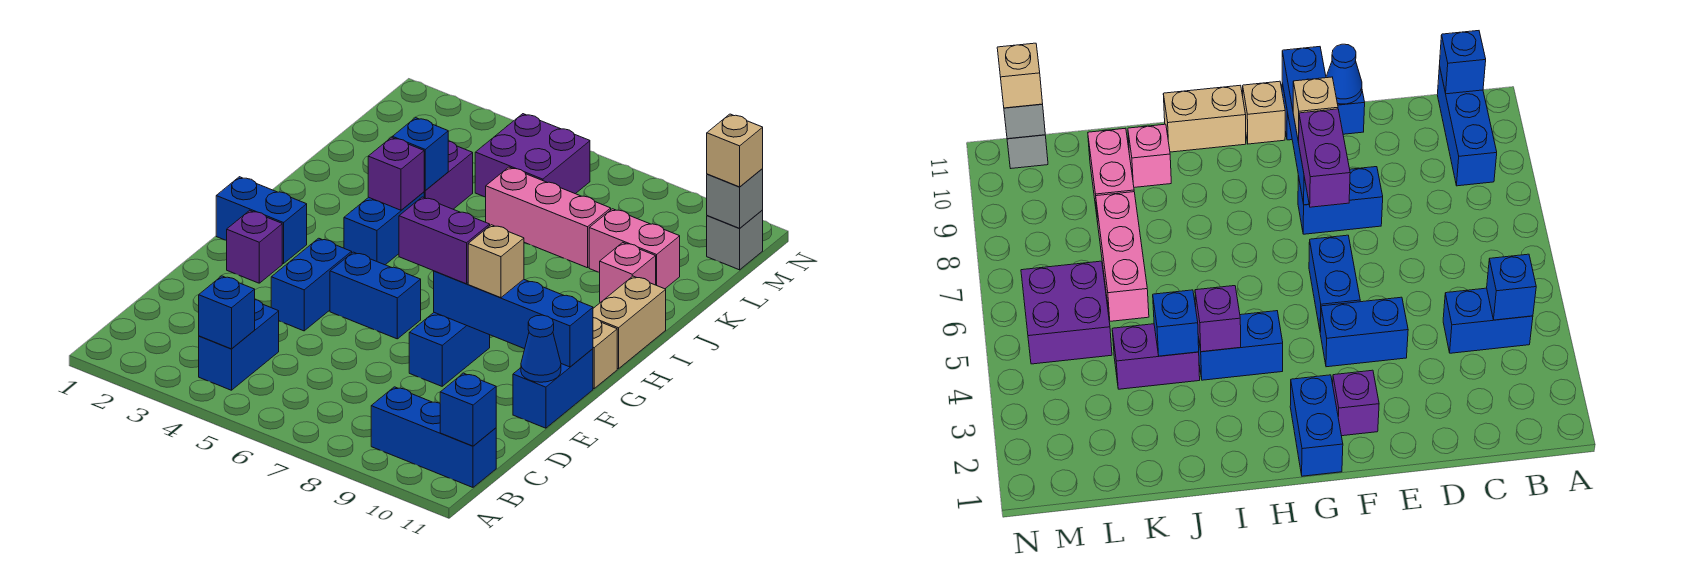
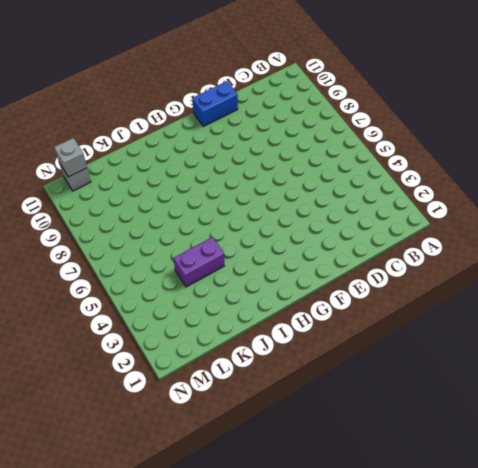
none -> blue brick B4:C4 level 1
none -> blue brick B9:B11 level 1
none -> blue brick E4:F4 level 1

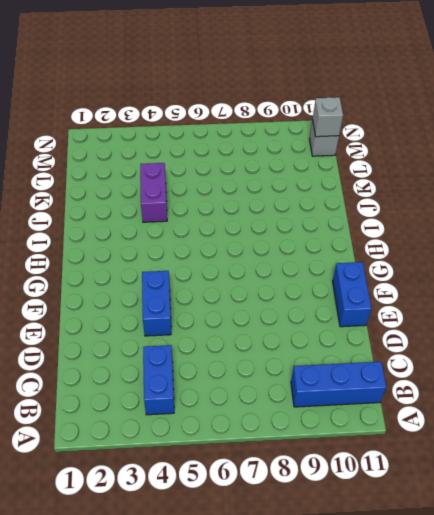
none -> blue brick E8:F8 level 1
none -> purple brick F2 level 1
none -> blue brick F5:F6 level 1

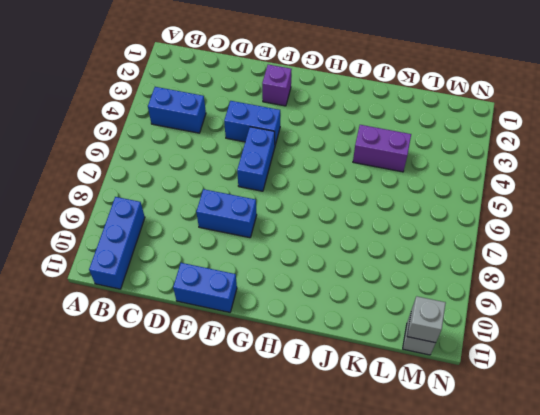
none -> blue brick G1:G2 level 1
none -> tan brick G11 level 1
none -> blue brick H4:I4 level 1

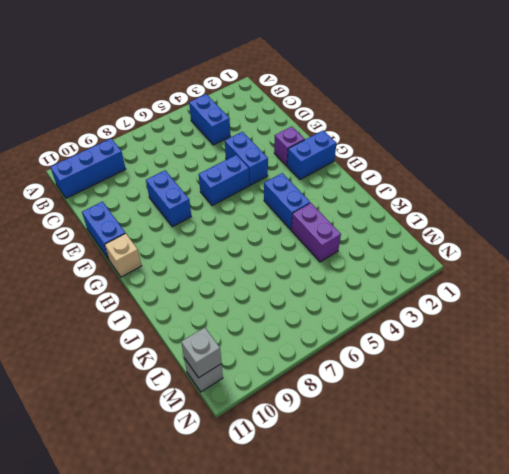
none -> tan brick H11:I11 level 1
none -> pink brick J10 level 1
none -> pink brick K6:K8 level 1

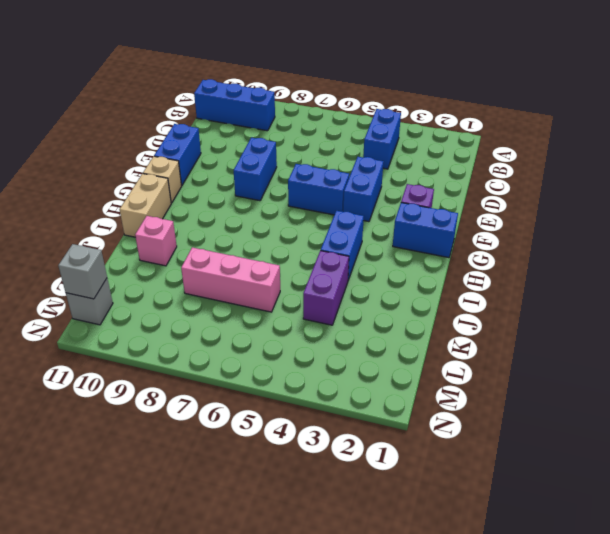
none -> pink brick K9:K10 level 1
none -> purple brick L5:M6 level 1
none -> blue brick B4 level 2

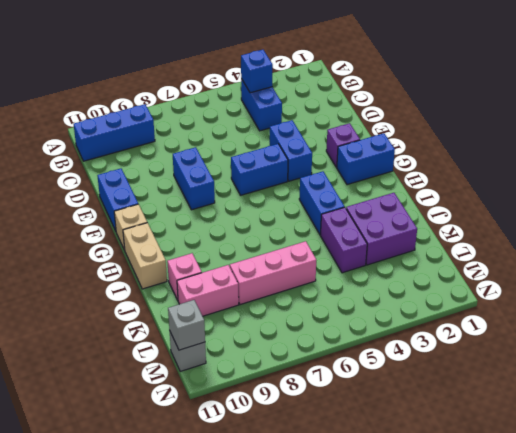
purple brick J2:K3 level 1 -> purple brick L5:M6 level 1
none -> blue brick B11 level 2
none -> blue cone E11 level 2
none -> blue brick F8:F11 level 2

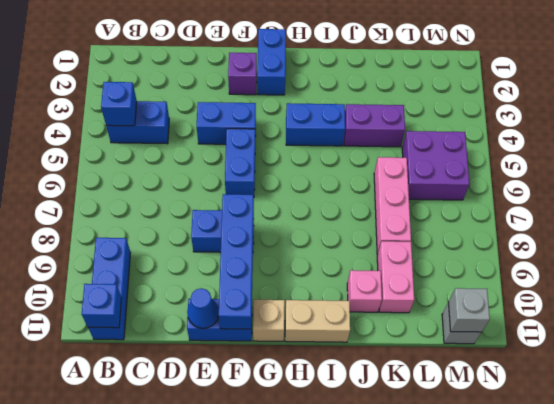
none -> purple brick I4 level 2
none -> blue brick J4 level 2
none -> purple brick F7:F8 level 3

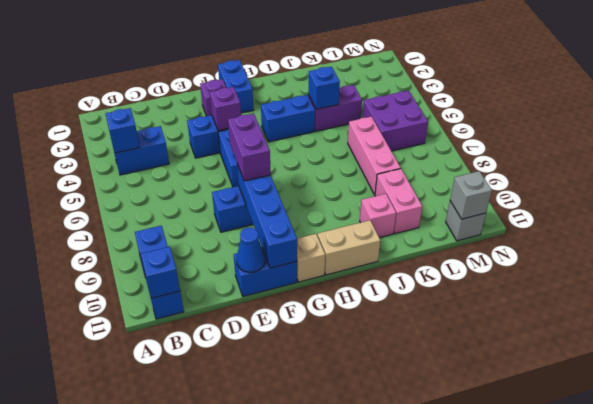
purple brick F4 level 2 -> purple brick I4 level 2
none -> tan brick F9 level 3
none -> tan brick M11 level 3

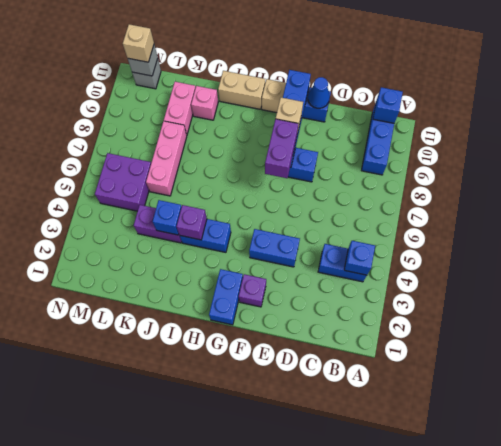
none -> blue brick F5:F6 level 1

